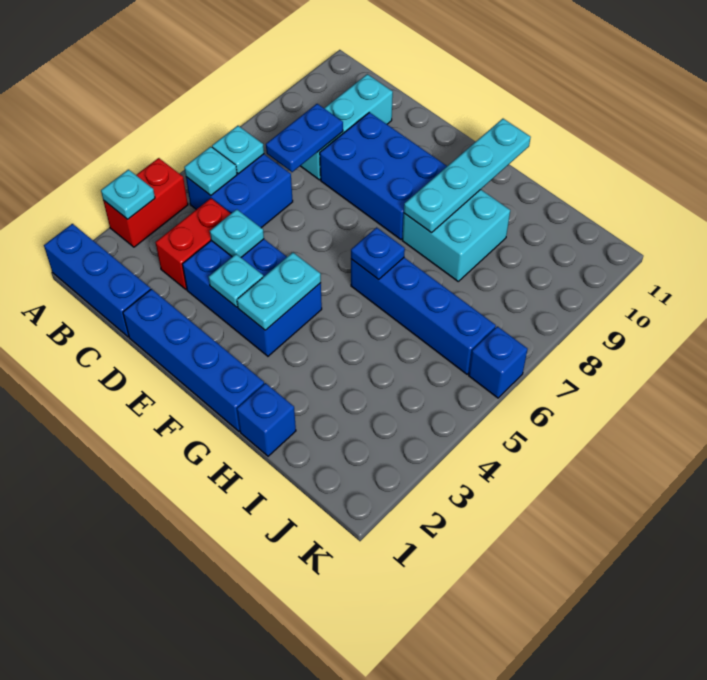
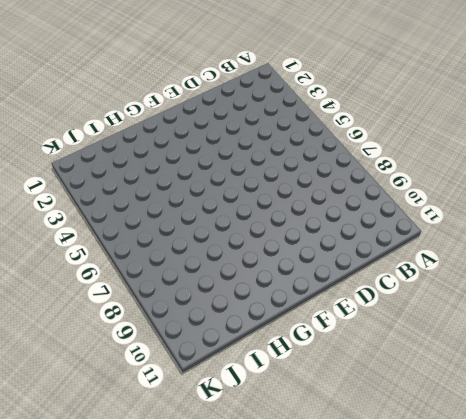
none -> blue brick A1:C1 level 1
none -> red brick A3:A4 level 1
none -> blue brick B5:C6 level 1

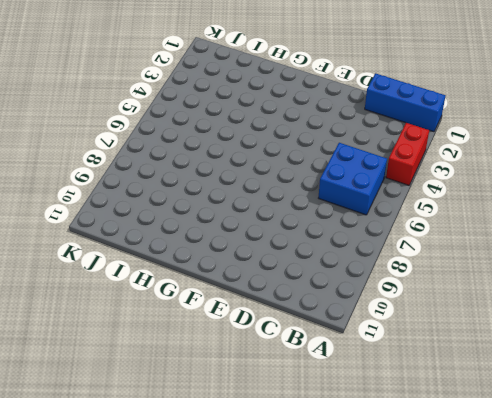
none -> red brick C3:C4 level 1
none -> cyan brick C8:C10 level 1
none -> blue brick D1:G1 level 1

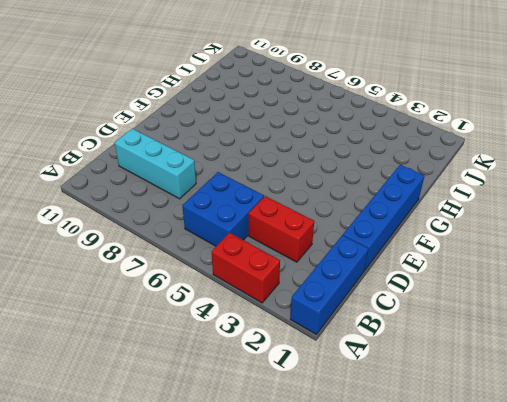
none -> blue brick D3:F4 level 1
none -> blue brick D8:F9 level 1
none -> blue brick G6:J6 level 1

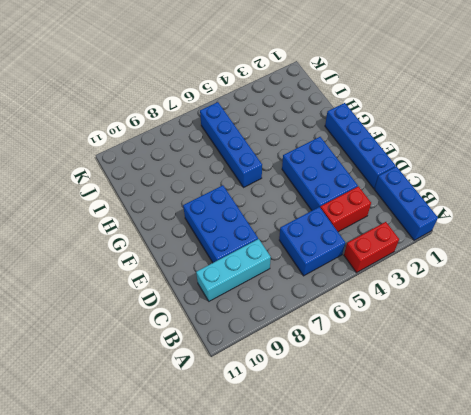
none -> cyan brick G8:H9 level 1
none -> blue brick H1 level 1
none -> blue brick K6 level 1

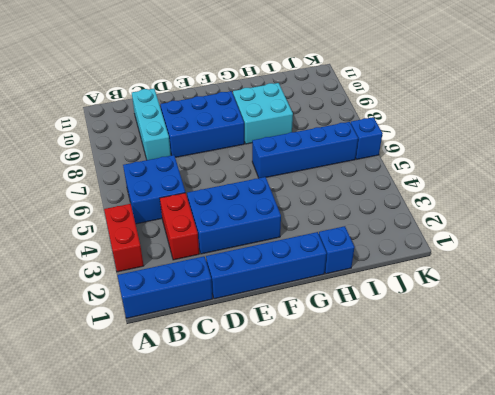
none -> cyan plate A3 level 2
none -> cyan plate B5 level 2
none -> cyan plate B6 level 2

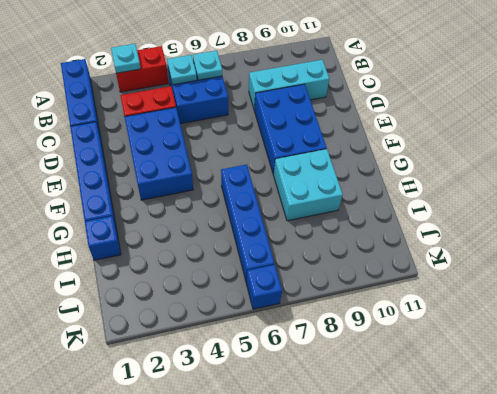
none -> blue plate C7:C8 level 2
none -> cyan plate D4 level 2
none -> cyan plate E3 level 2

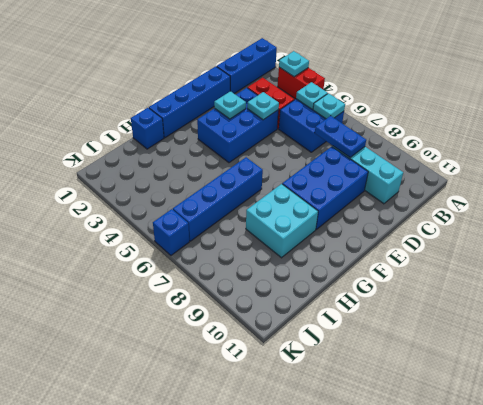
none -> cyan plate F3:F4 level 2
none -> blue plate G6 level 2
none -> cyan plate G8:G11 level 2

